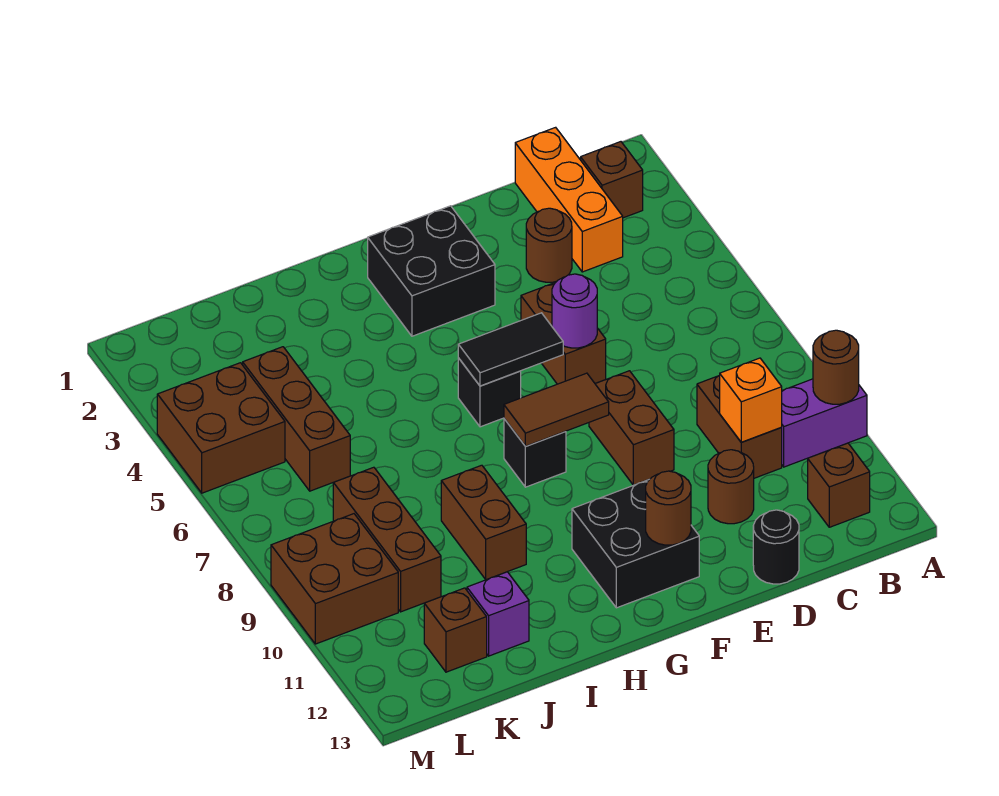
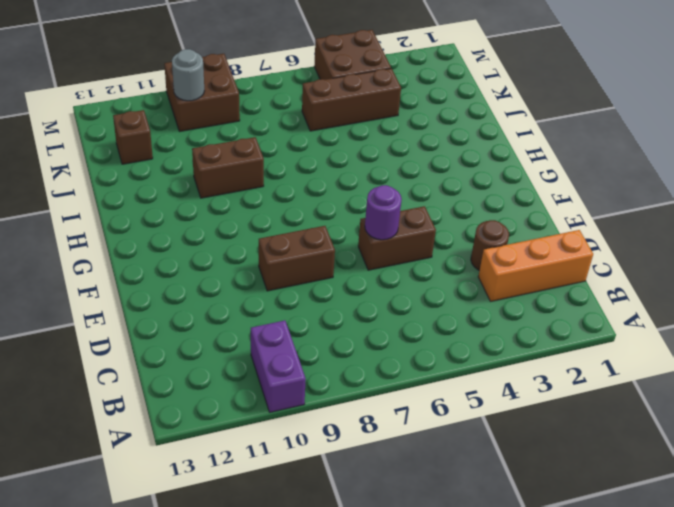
grey round brick L10 level 2 -> none
none -> brown brick B2 level 1
none -> brown brick B12 level 1
none -> brown brick C9:C10 level 1

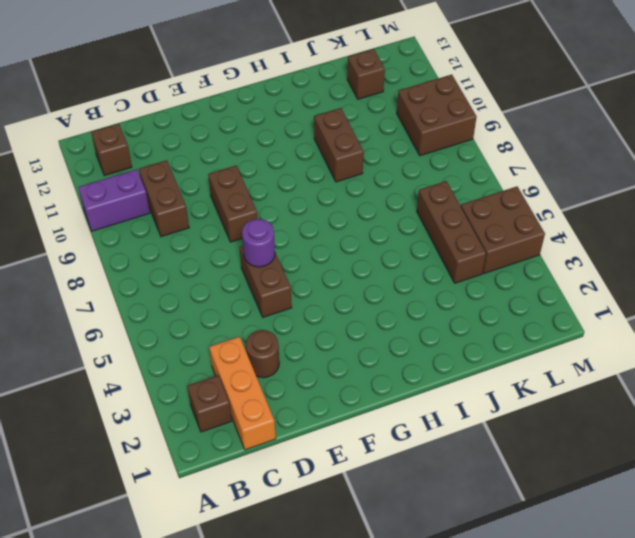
none -> brown round brick D11 level 1
none -> black round brick D13 level 1
none -> black brick F2:G3 level 1

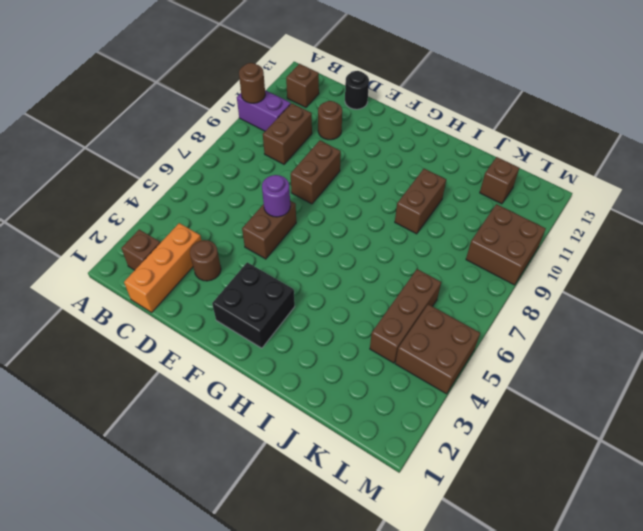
none -> black brick F11:G12 level 1
none -> black brick G6 level 1
none -> black brick G8 level 1

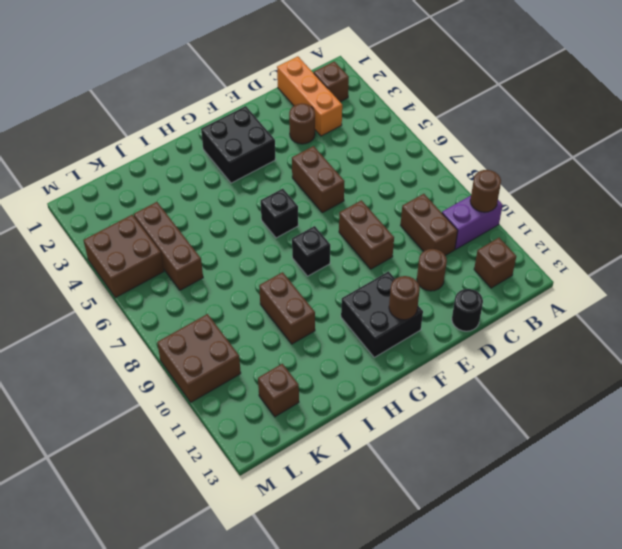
none -> purple brick J12 level 1
none -> brown brick K8:K10 level 1
none -> orange brick C10 level 2

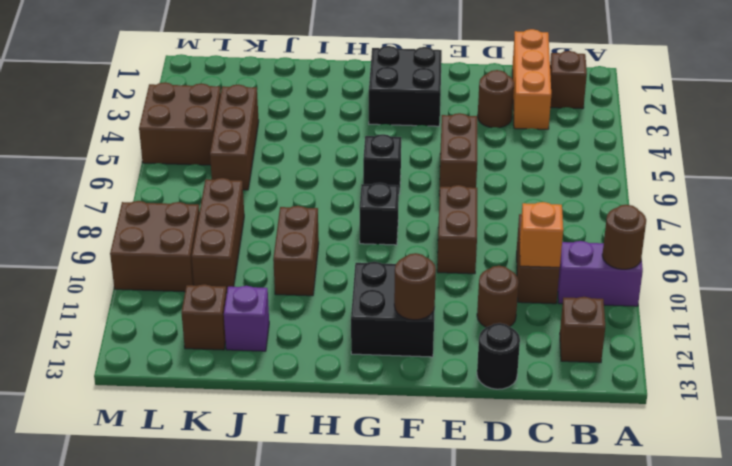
none -> purple round brick E6 level 2
none -> black tile F6:G6 level 2
none -> brown tile F8:G8 level 2

